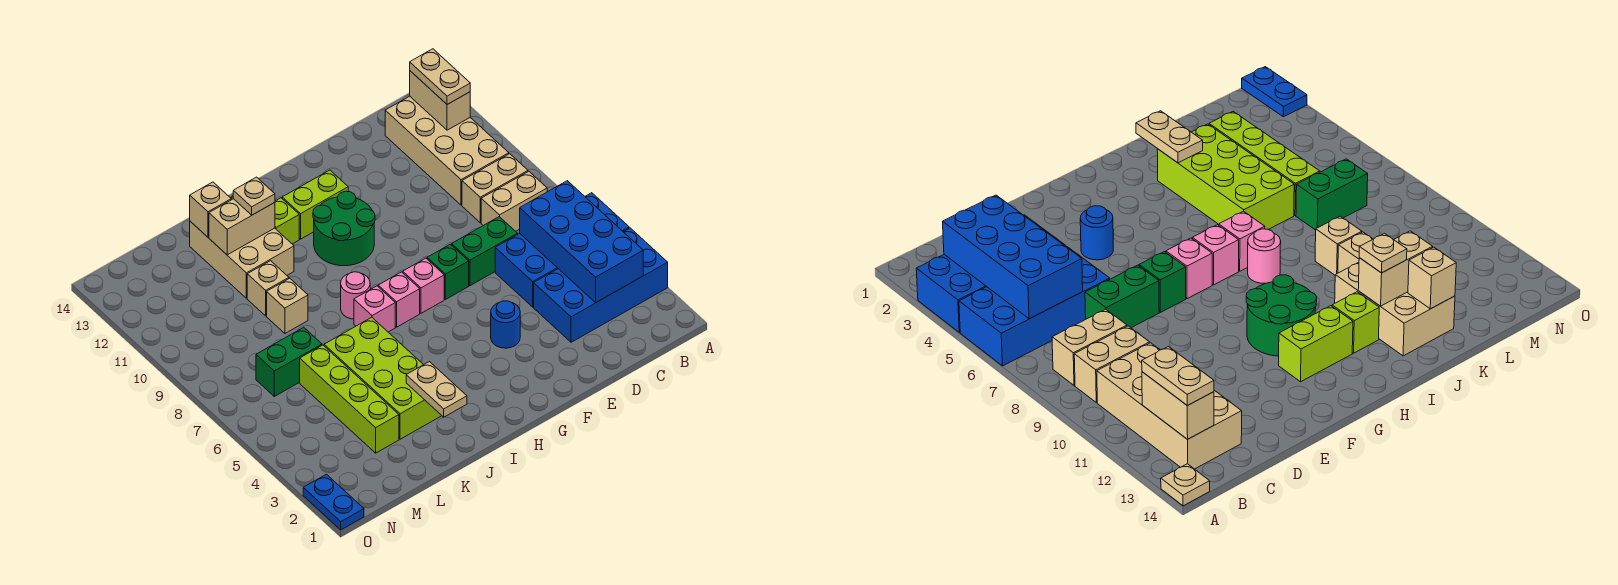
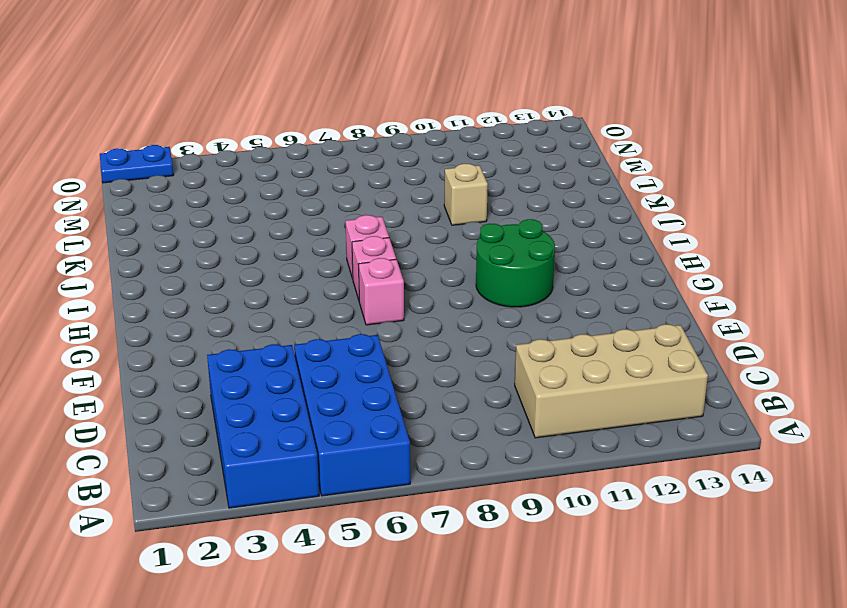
none -> tan plate A14 level 1
none -> tan brick B8:C8 level 1
none -> tan brick B9:C9 level 1
none -> green brick D7:E7 level 1

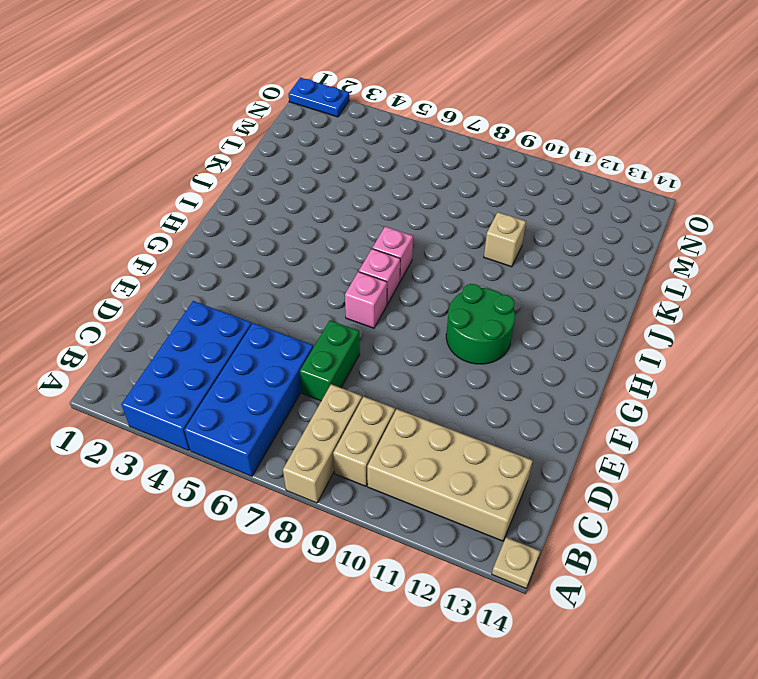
tan brick A8:C8 level 1 -> tan brick B8:C8 level 1
none -> blue round brick F4 level 1
none -> green brick F7 level 1
none -> lime brick G12:H12 level 1
none -> pink round brick I8 level 1

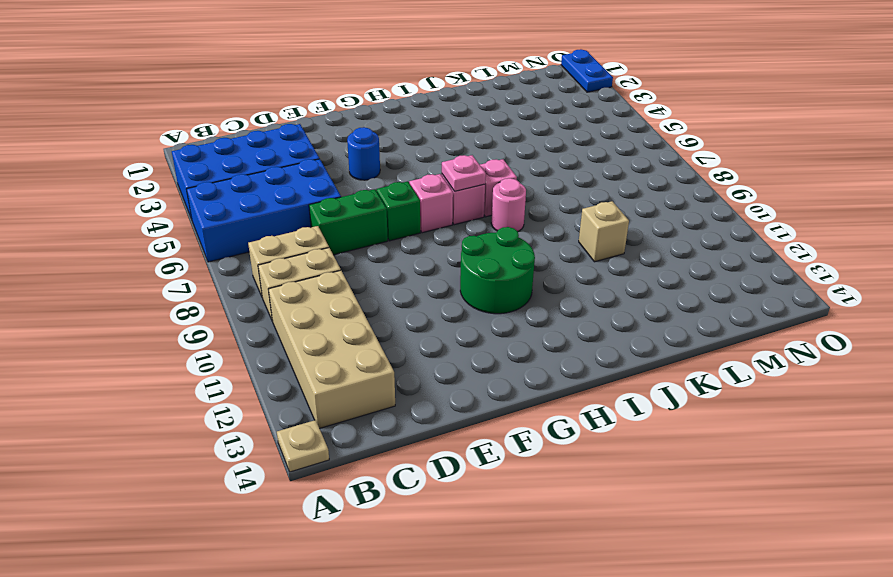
pink plate H7 level 2 -> none
none -> lime brick G12:H12 level 1
none -> lime brick I12 level 1
none -> lime brick J3:K6 level 1
none -> tan brick J11:K13 level 1

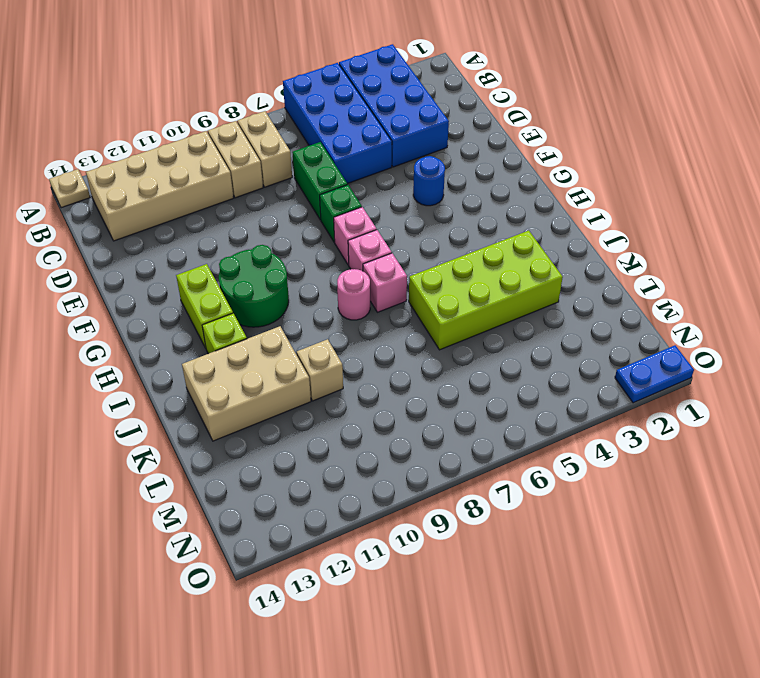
none -> tan brick K9 level 1
none -> lime brick L3:L6 level 1
none -> green brick L7:M7 level 1
none -> blue brick B3:C6 level 2

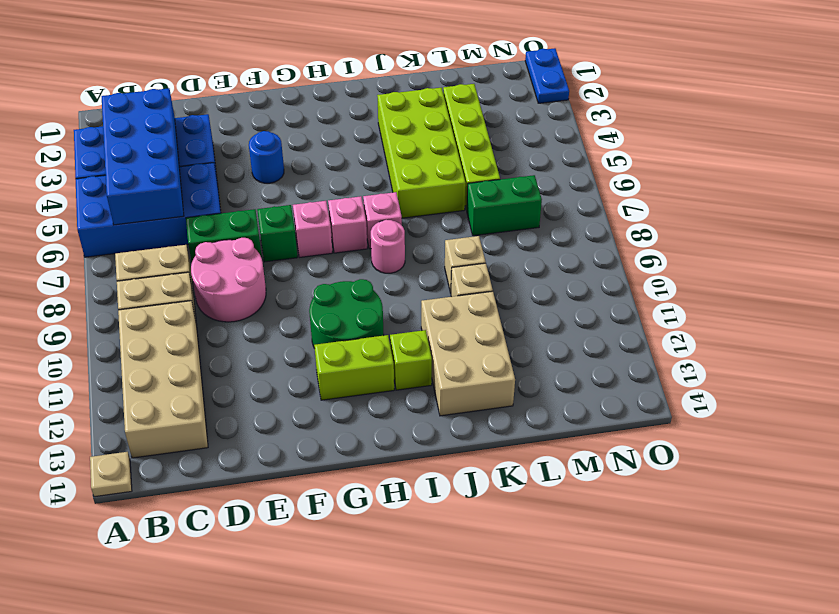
pink round brick D8:E9 level 1 -> none
none -> tan brick B12:B13 level 2
none -> tan plate J2:J3 level 2
none -> tan brick J12:K12 level 2
none -> tan brick K13 level 2

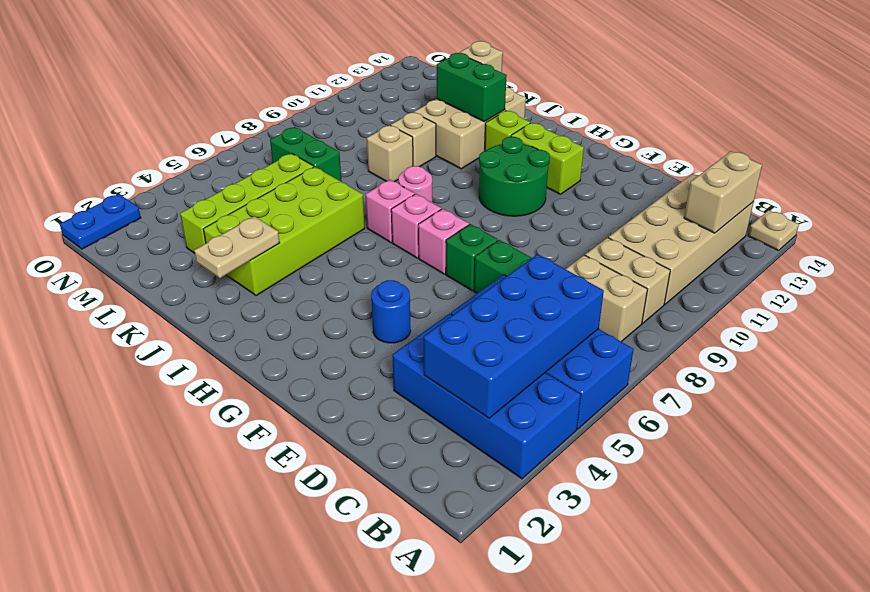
green brick J12:K12 level 2 -> tan brick J12:K12 level 2
none -> tan plate B12:B13 level 3
none -> tan plate J12 level 3

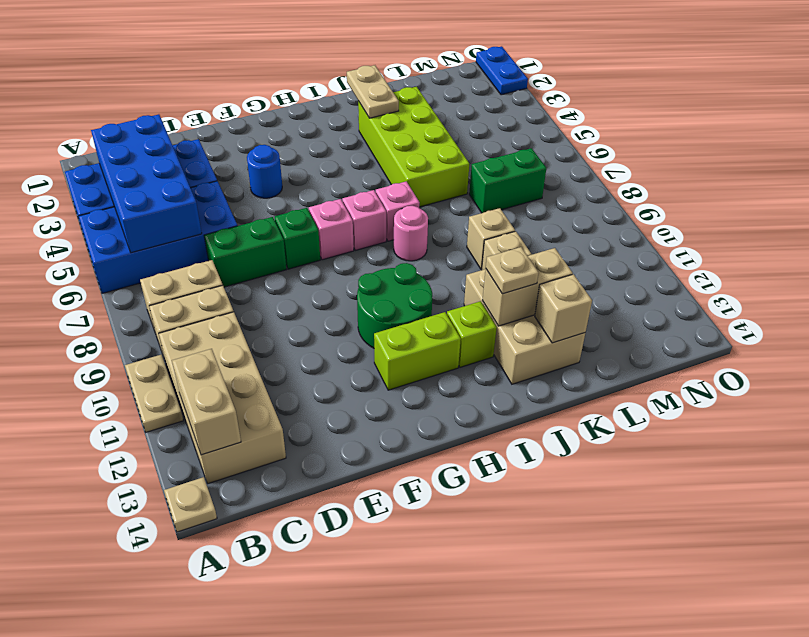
tan plate A10:A11 level 1 -> tan plate B12:B13 level 3
none -> lime brick L3:L6 level 1

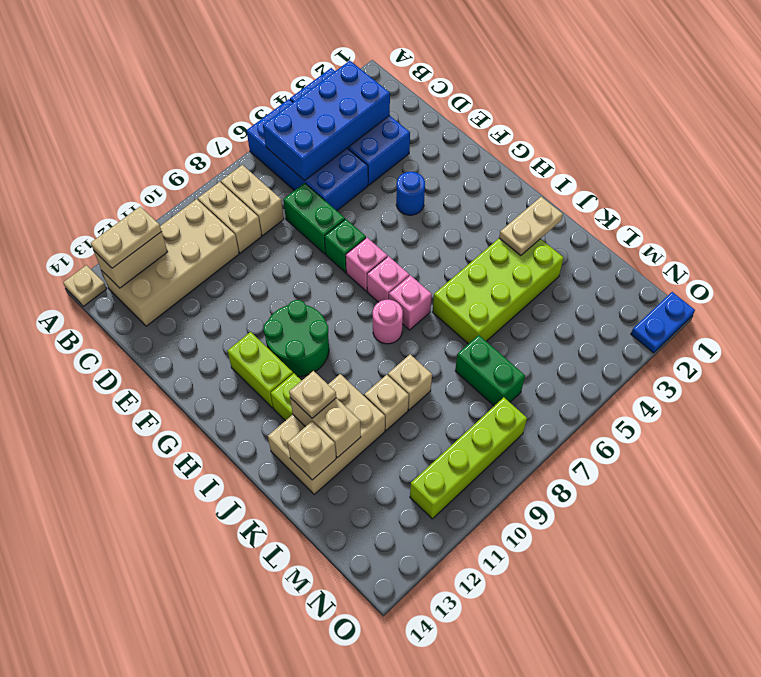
lime brick N8:N11 level 1 -> lime brick L3:L6 level 1

